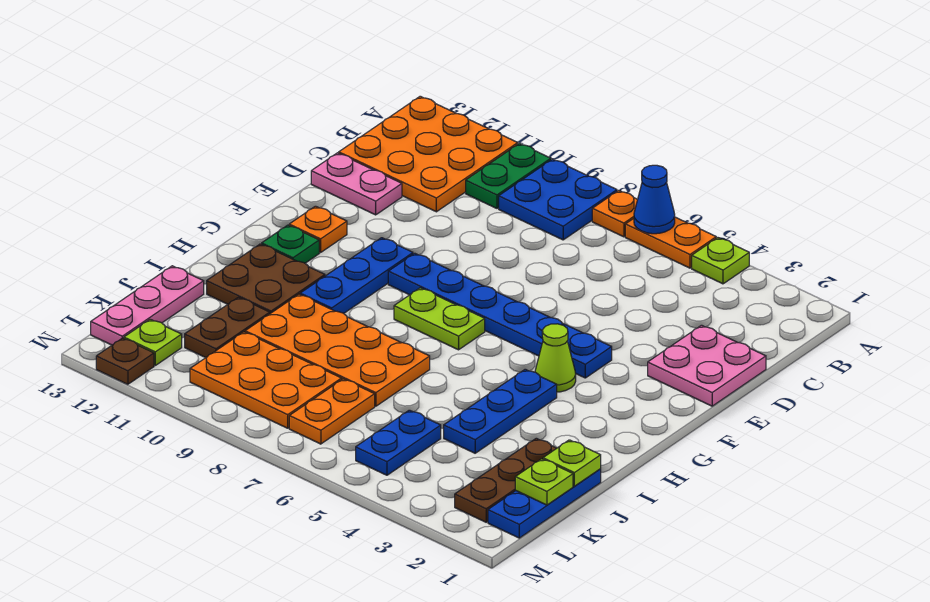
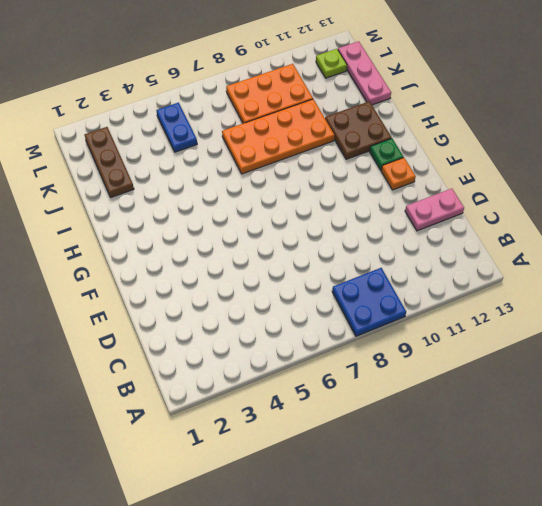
none -> lime plate A4 level 1
none -> orange plate A5:A6 level 1
none -> orange plate A7 level 1

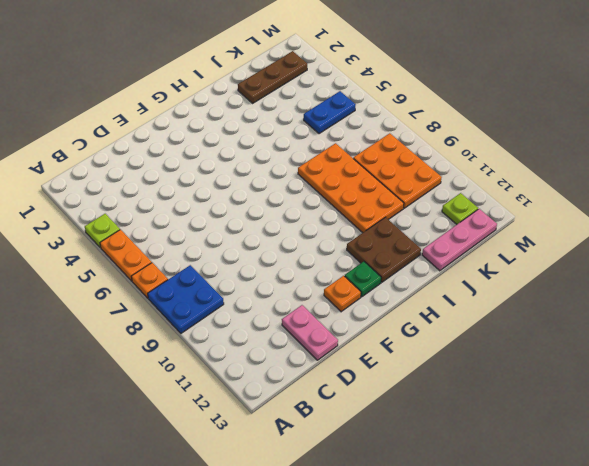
none -> green plate A10:B10 level 1
none -> orange plate A11:C13 level 1
none -> pink plate D1:E2 level 1

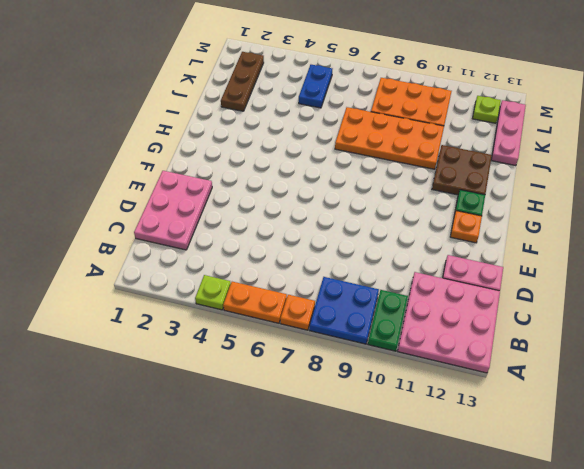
pink plate A11:C13 level 1 -> orange plate A11:C13 level 1
pink plate C1:E2 level 1 -> pink plate D1:E2 level 1
none -> blue plate F4:F9 level 1
none -> blue plate F10:H10 level 1
none -> lime cone G4 level 1

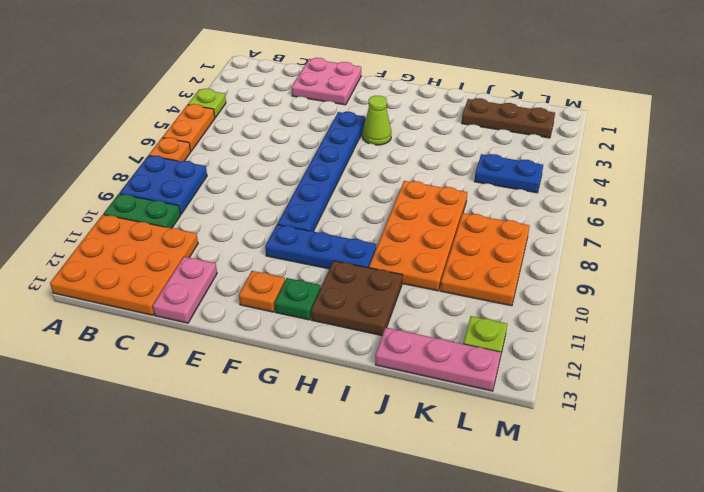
none -> lime plate G7:G8 level 1
none -> blue plate H4:J4 level 1
none -> blue plate J1:L1 level 1

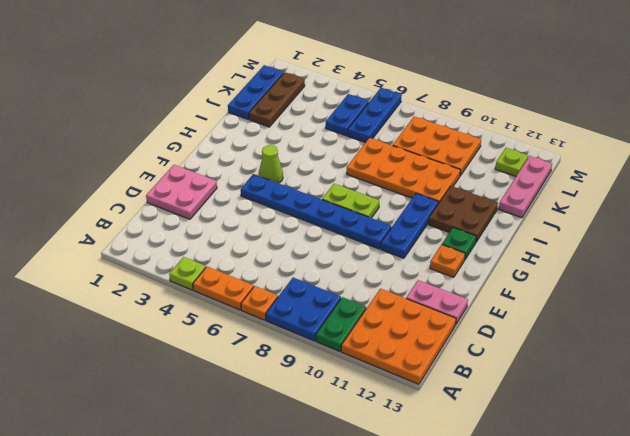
blue plate K6:M6 level 1 -> blue plate H4:J4 level 1
none -> brown plate J11:K11 level 1
none -> orange plate K7:L7 level 1
none -> brown plate M12 level 1

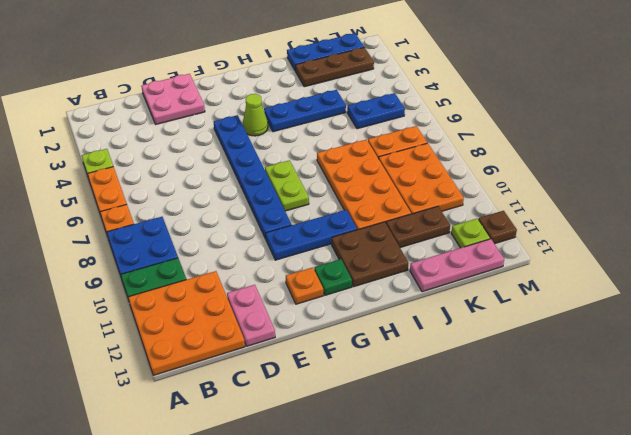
none -> blue cone A6 level 2
none -> lime plate J1 level 2
none -> lime plate K1 level 2

